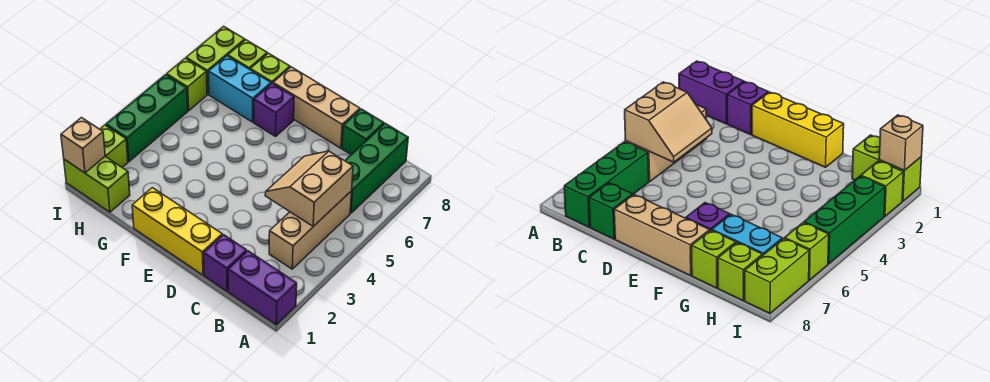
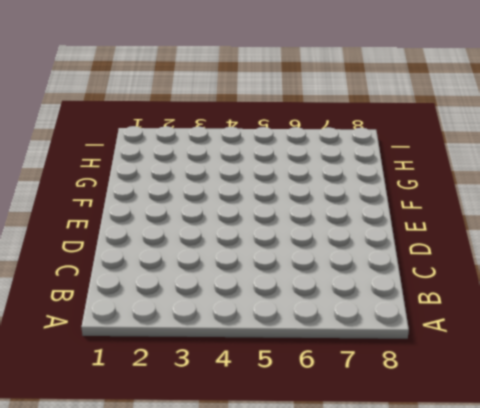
none -> purple brick A1:B1 level 1
none -> tan brick B3:B5 level 1
none -> green brick B6:B8 level 1

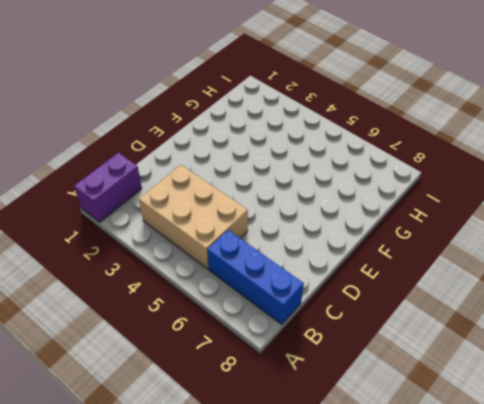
tan brick B3:C5 level 1 -> tan brick B3:B5 level 1
blue brick B6:B8 level 1 -> green brick B6:B8 level 1
none -> purple brick C1 level 1
none -> green brick C8 level 1
none -> yellow brick D1:F1 level 1

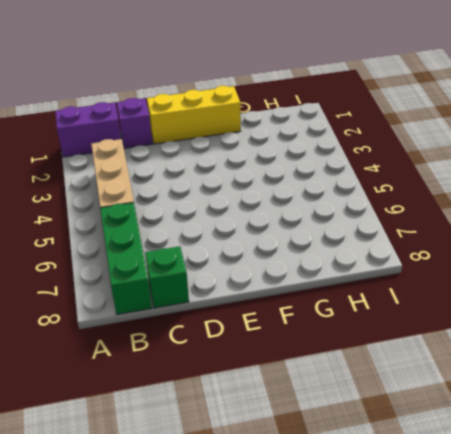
none -> tan brick D8:F8 level 1
none -> purple brick F7 level 1
none -> cyan brick G7:H7 level 1

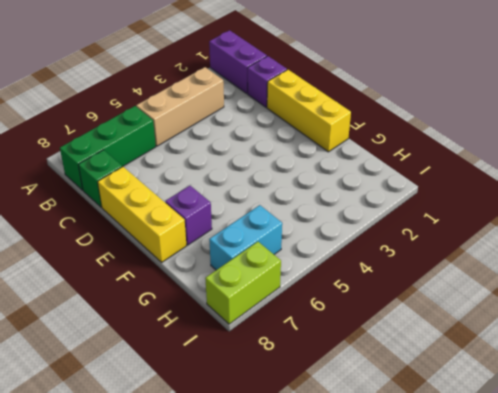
yellow brick D8:F8 level 1 -> tan brick D8:F8 level 1
cyan brick H6:H7 level 1 -> cyan brick G7:H7 level 1
none -> lime brick G8 level 1
none -> lime brick H1:I1 level 1
none -> lime brick H8 level 1

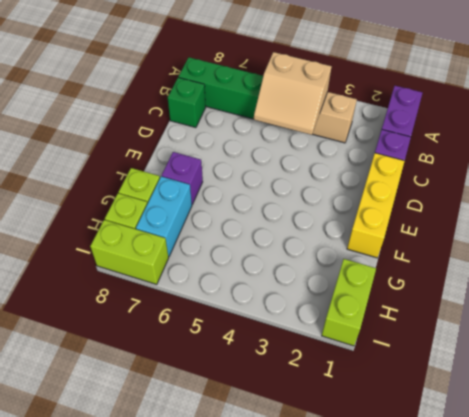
none -> tan brick D8:F8 level 1
none -> lime brick I2 level 1
none -> green brick I3:I5 level 1

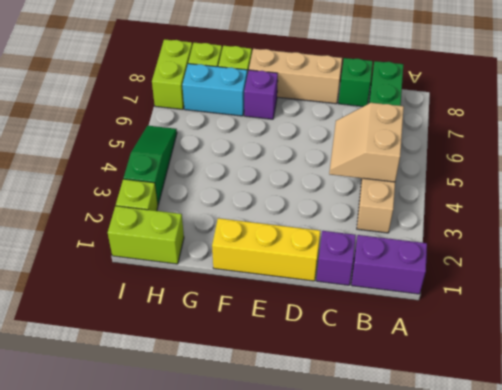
green slope I3:I5 level 1 top 3 -> green brick I3:I5 level 1
none -> lime brick I6 level 1
none -> tan brick I1 level 2

